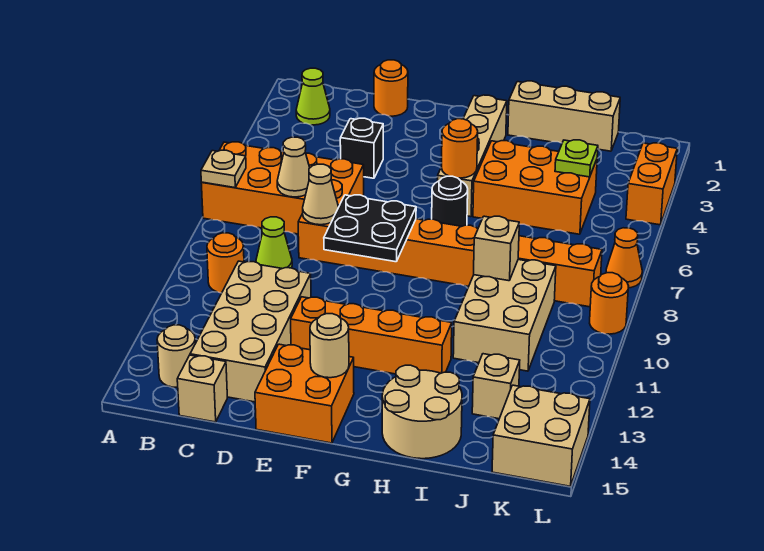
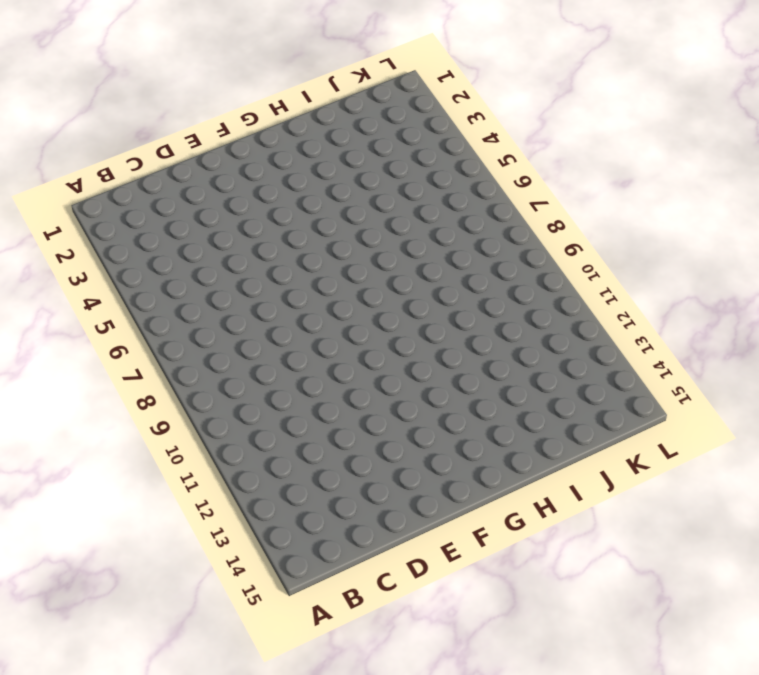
none -> orange brick A6:D7 level 1
none -> lime cone B2 level 1
none -> orange round brick B10 level 1
none -> tan round brick B14 level 1

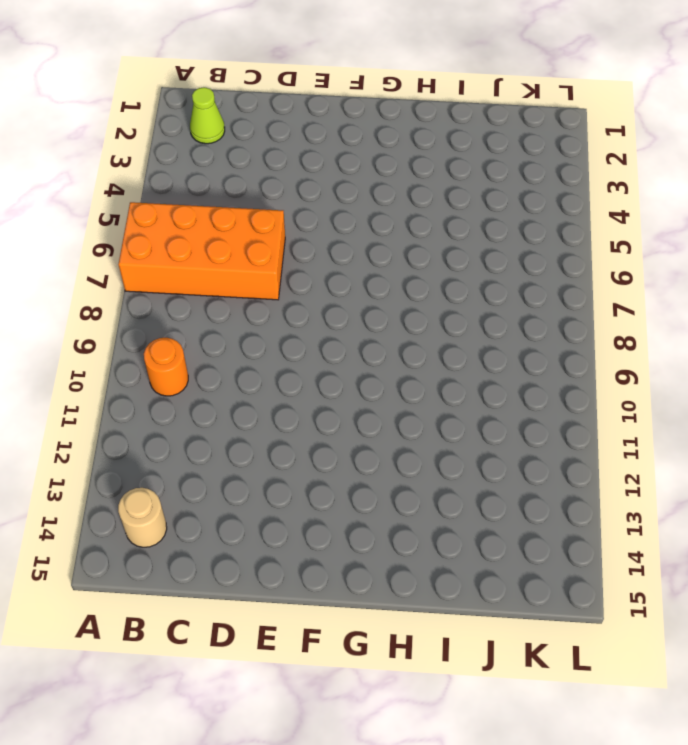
none -> lime cone C9 level 1
none -> tan brick C11:D14 level 1
none -> tan brick C15 level 1
none -> orange round brick D1 level 1

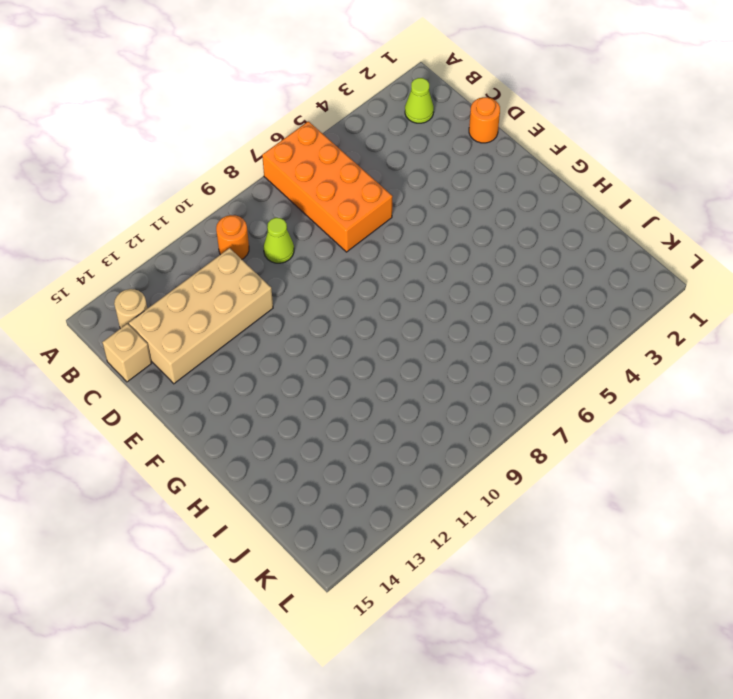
none -> black brick D4 level 1
none -> orange brick D8:K8 level 1
none -> orange brick E12:H12 level 1
none -> orange brick E14:F15 level 1

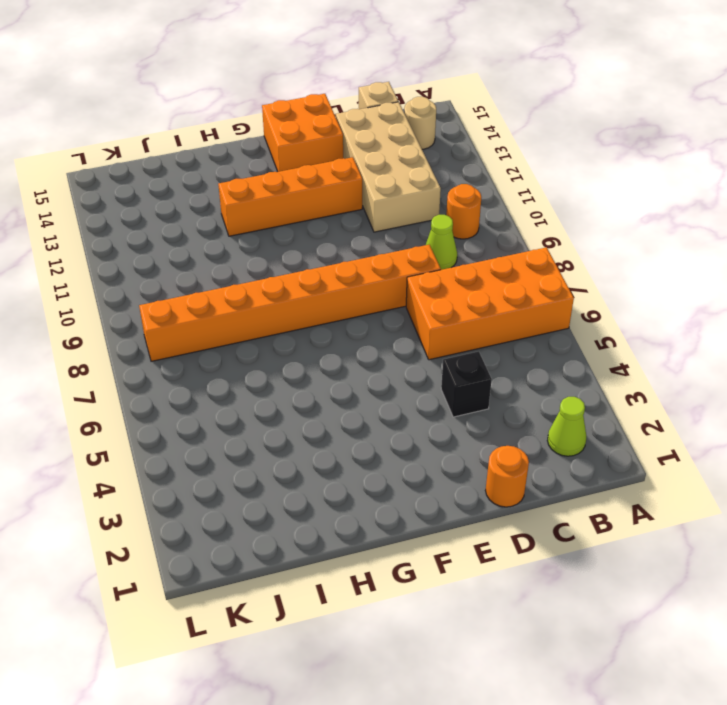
none -> tan brick G2:G5 level 1
none -> black round brick G6 level 1
none -> tan brick H1:J1 level 1
none -> orange brick H4:J5 level 1

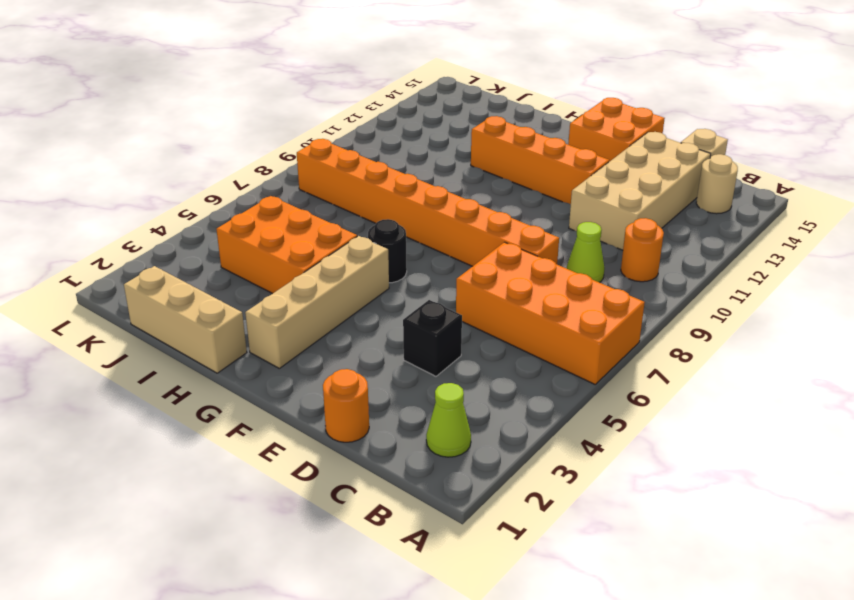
none -> tan round brick H14:I15 level 1
none -> tan brick I9:J11 level 1
none -> tan brick J13 level 1
none -> tan brick K14:L15 level 1

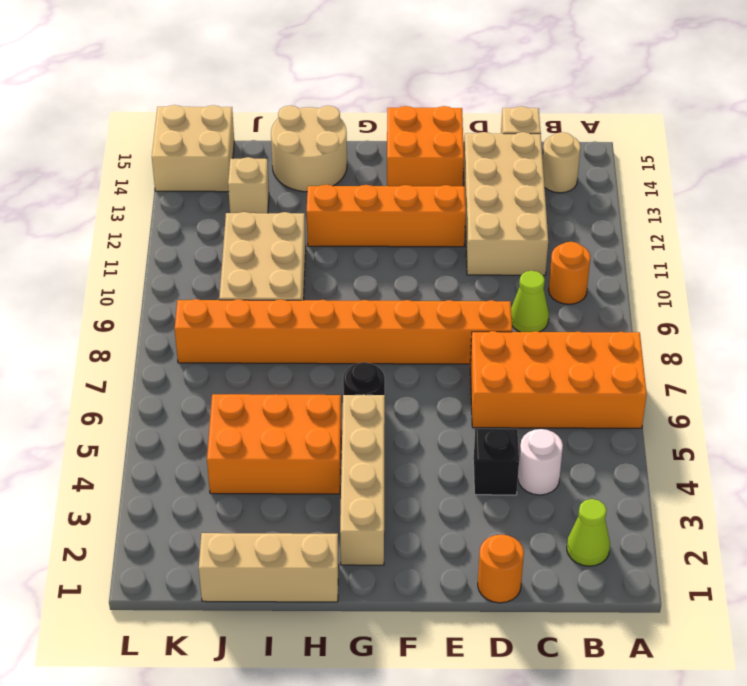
white round brick C4 level 1 -> none
none -> orange brick L3:L4 level 1
none -> orange cone L7 level 1
none -> orange round brick L9 level 1
none -> tan plate A7 level 2

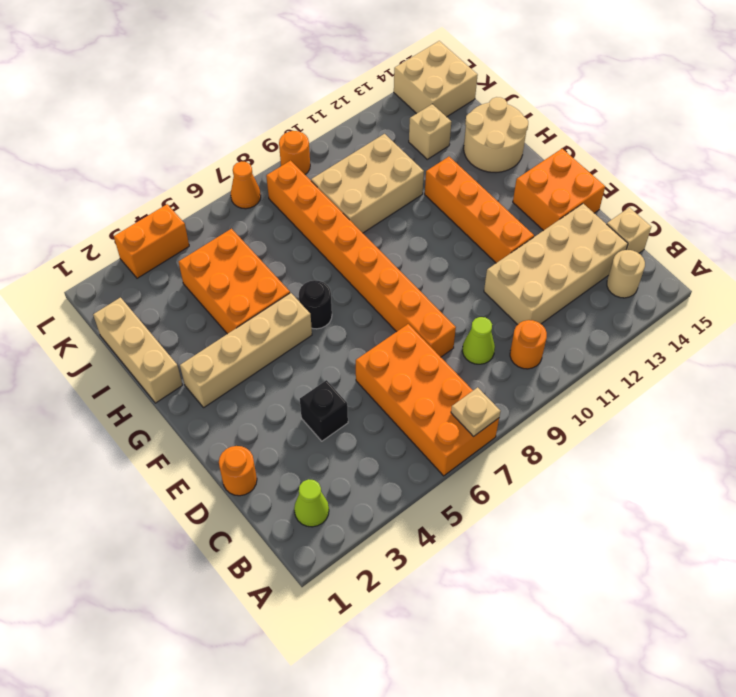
none -> tan cone C7 level 2
none -> tan cone D8 level 2
none -> black plate E8:F9 level 2
none -> tan round brick F14 level 2

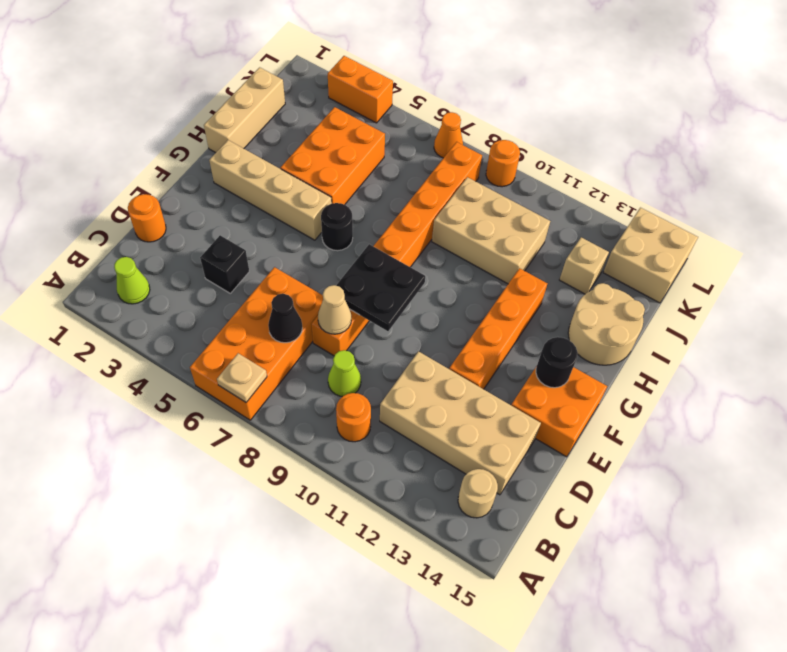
black cone C7 level 2 -> tan cone C7 level 2
black round brick F14 level 2 -> tan round brick F14 level 2
none -> tan brick C15 level 1
none -> orange round brick G5 level 2
none -> tan brick I9 level 2
none -> lime plate J4 level 2

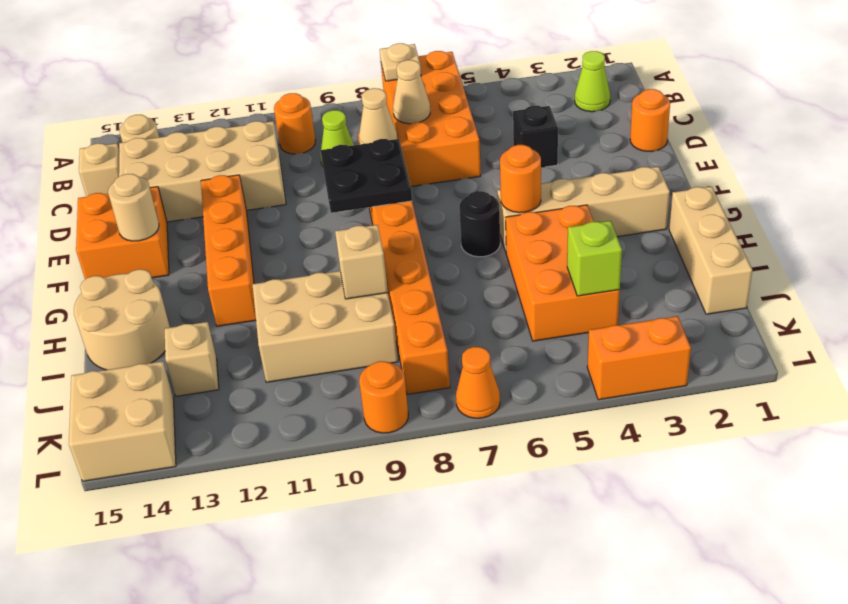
lime brick J4 level 2 -> lime plate J4 level 2

